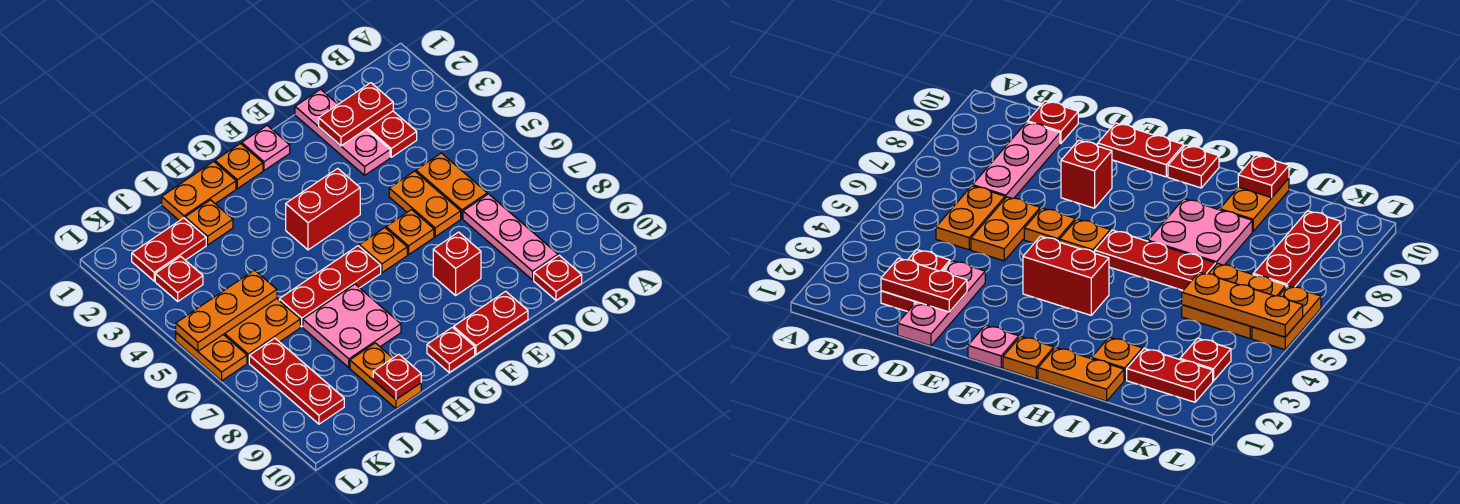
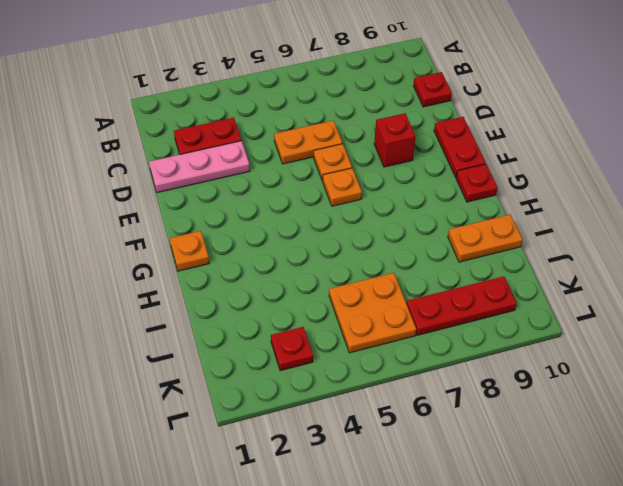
none -> orange plate C5:C6 level 1
none -> pink plate C7:C9 level 1
none -> pink plate F1 level 1

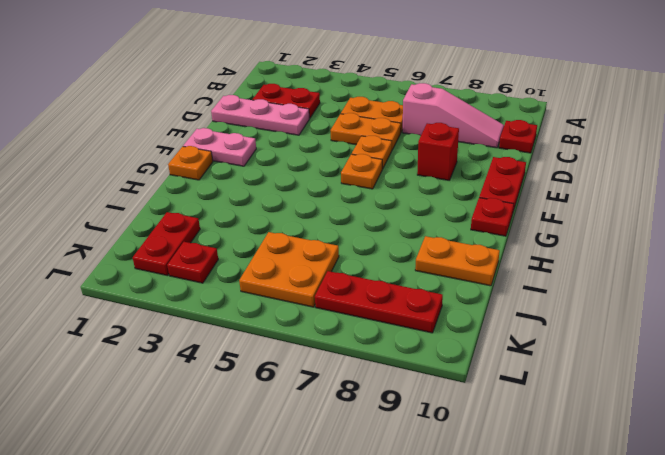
pink slope C7:C9 level 1 top 7 -> pink plate C7:C9 level 1
pink plate F1:F2 level 1 -> pink plate F1 level 1
none -> red brick F4:G4 level 1
none -> red plate G6:I6 level 1
none -> orange plate H1:I1 level 1

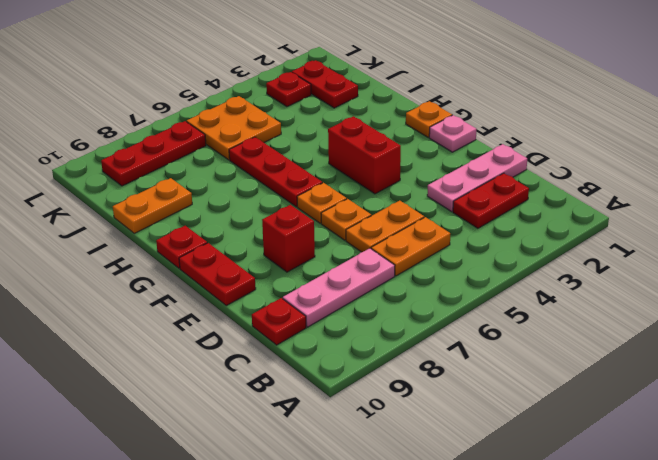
none -> orange plate H1:I1 level 1
none -> pink plate H7:I8 level 1
none -> orange plate I2 level 1

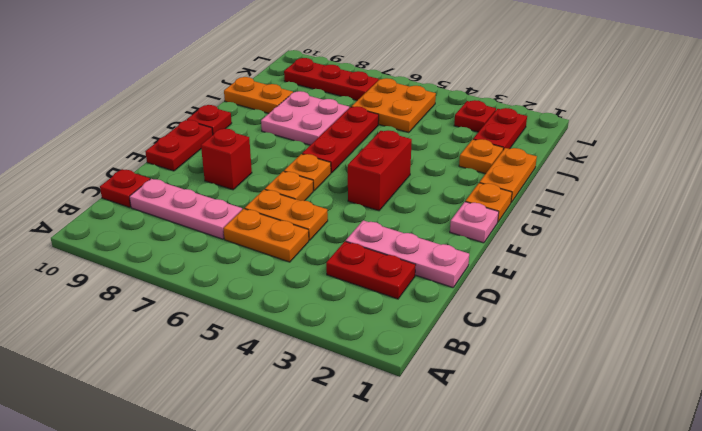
none -> orange plate L5:L6 level 1
none -> red plate C2:D2 level 2
none -> red plate I10 level 2

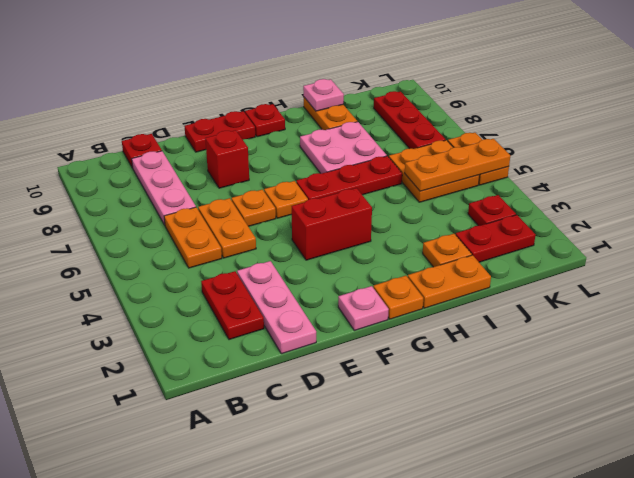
pink plate I10 level 2 -> red plate I10 level 2
none -> red plate C2:D2 level 2

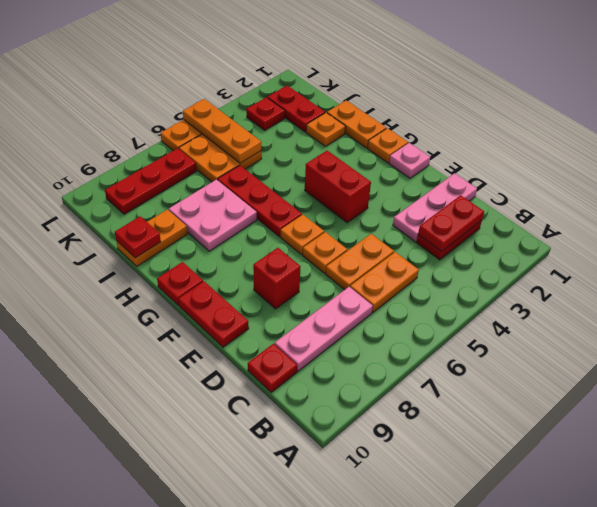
red plate C2:C3 level 2 -> red plate C2:D2 level 2

